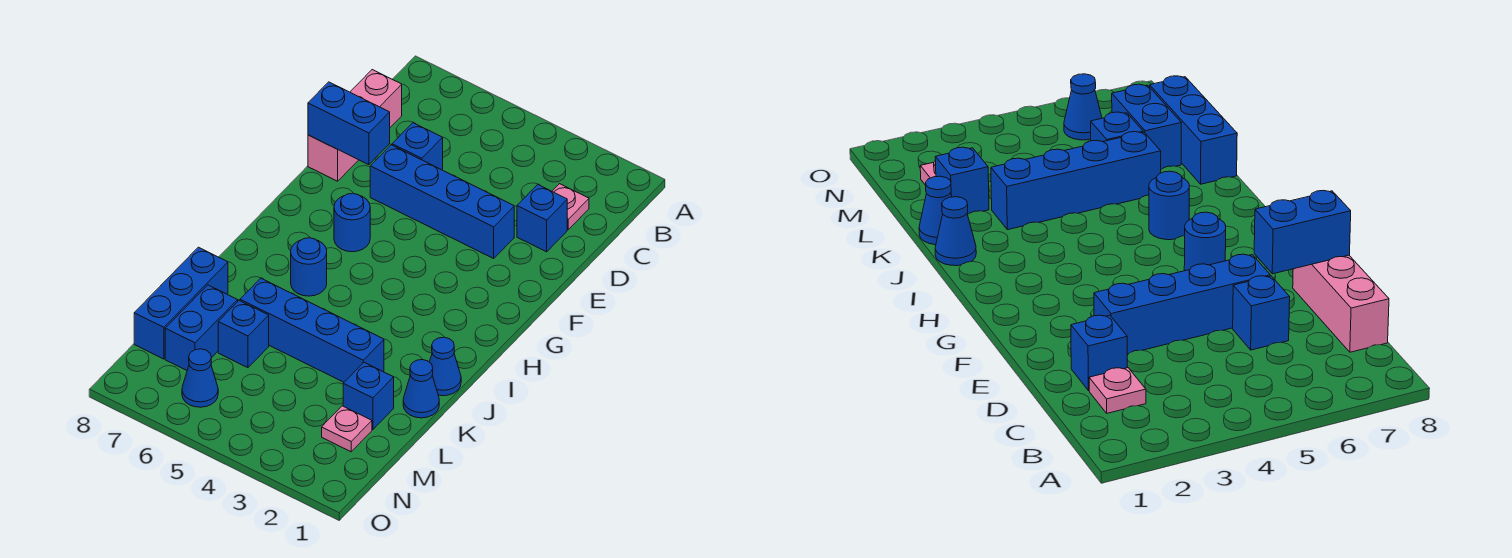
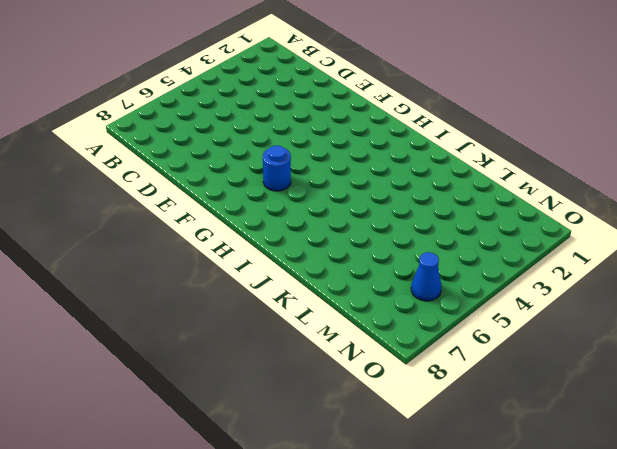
none -> pink plate C2 level 1
none -> pink brick C8:E8 level 1
none -> blue brick D2 level 1

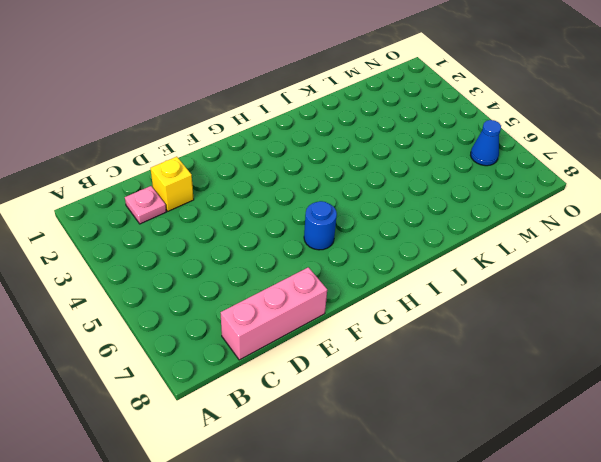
yellow brick D2 level 1 -> blue brick D2 level 1
none -> blue brick D6 level 1
none -> blue brick E3:E6 level 1
none -> blue round brick I6 level 1

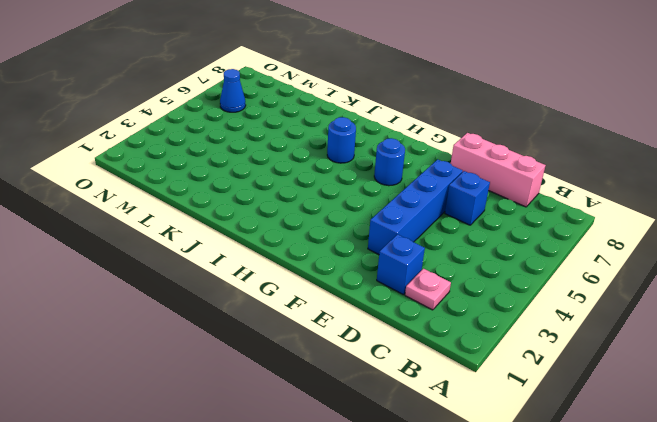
none -> blue cone J1 level 1
none -> blue cone K1 level 1
none -> blue brick K3:K6 level 1

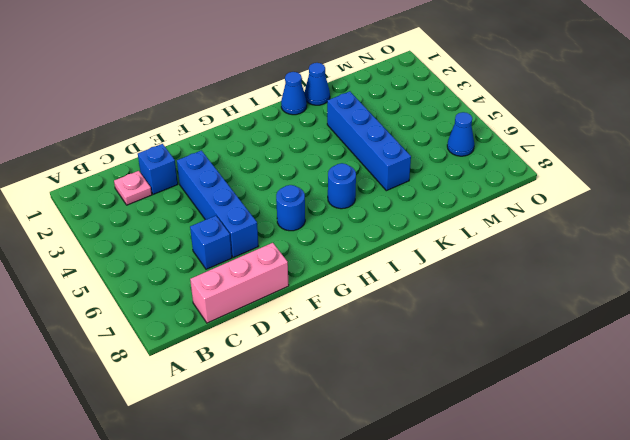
none -> blue brick K8:M8 level 1
none -> blue brick L2 level 1
none -> blue brick L6 level 1

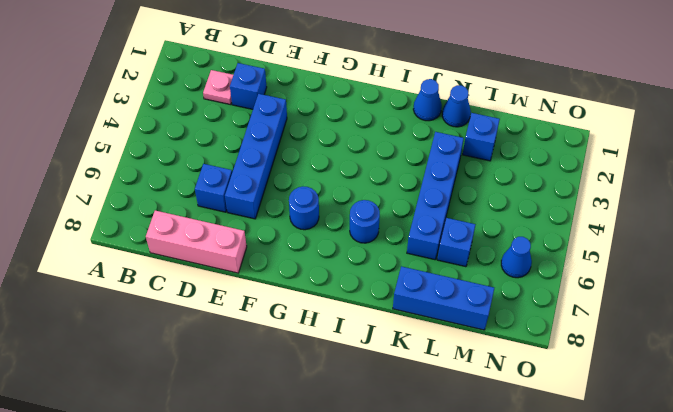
none -> blue brick L7:M7 level 1
none -> pink plate M2 level 1
none -> blue brick E7:E8 level 2

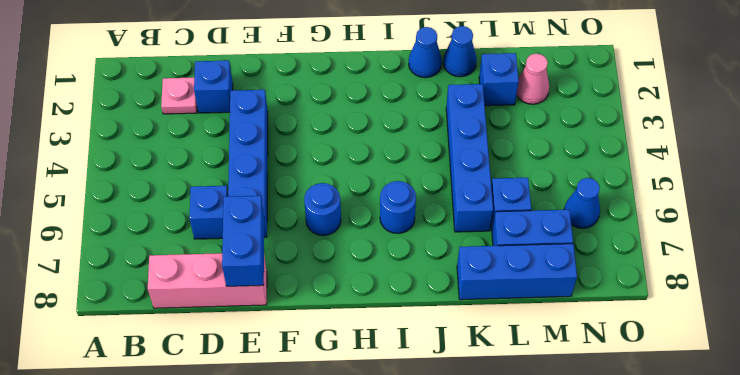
pink cone M2 level 1 -> pink plate M2 level 1

